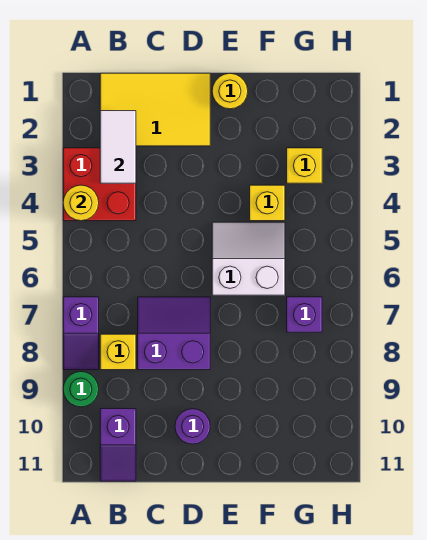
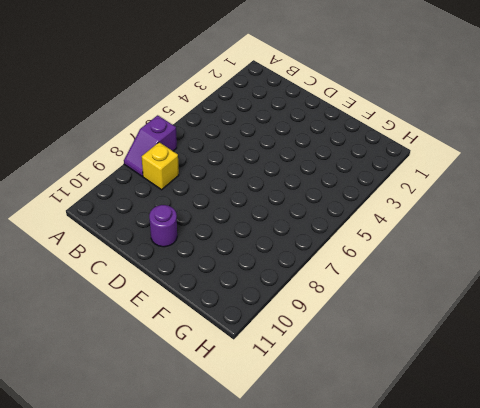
none -> red brick A3:B4 level 1
none -> green round brick A9 level 1
none -> yellow tile B1:D2 level 1

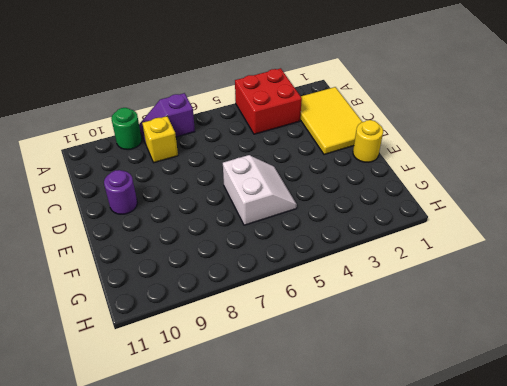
none -> purple slope B10:B11 level 1 top 10
none -> purple slope C7:D8 level 1 top 8
none -> yellow brick F4 level 1

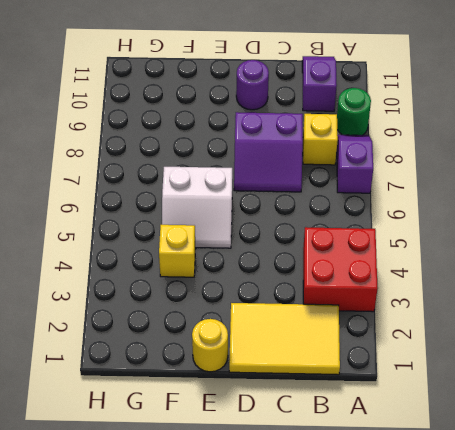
none -> yellow brick G3 level 1
none -> purple brick G7 level 1
none -> yellow round brick A4 level 2

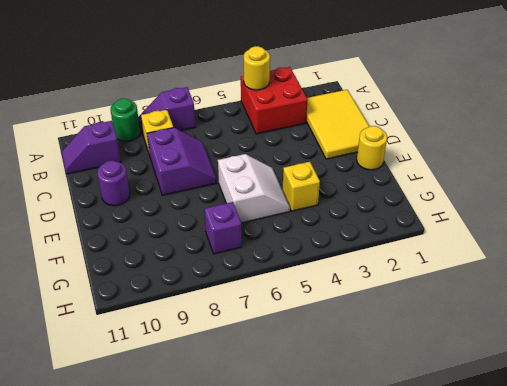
none -> yellow brick G3 level 1
none -> white tile B2:B3 level 2

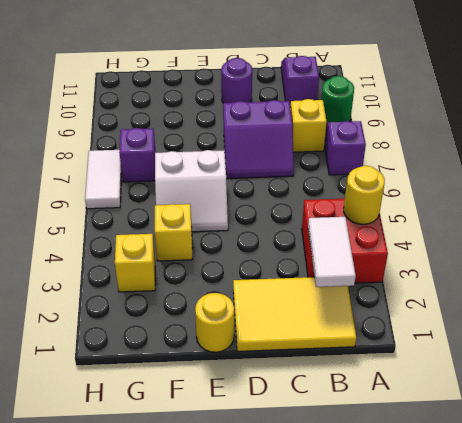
white tile H6:H7 level 1 -> none

